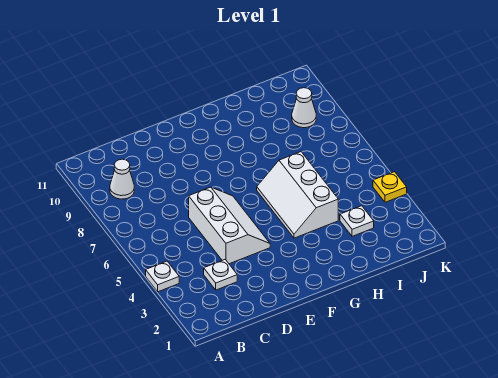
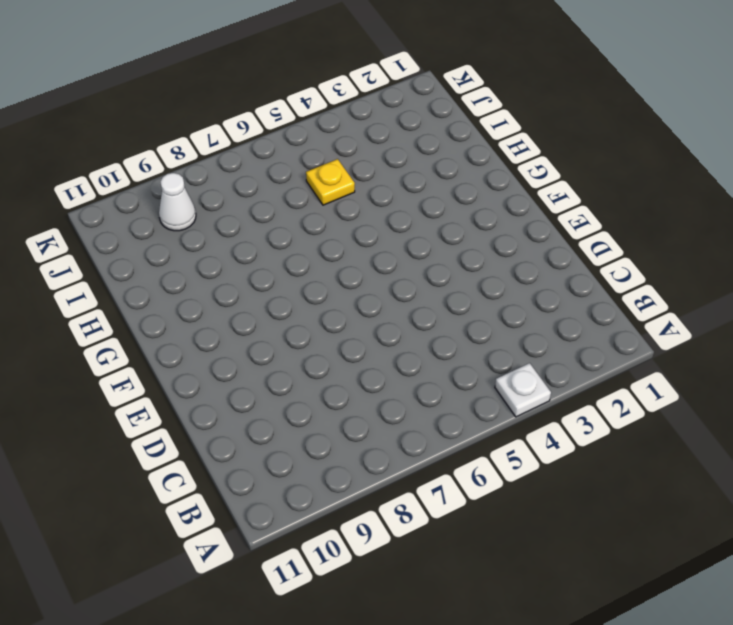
yellow plate I5 level 1 -> yellow plate K4 level 1
none -> white cone B9 level 1
none -> white plate C3 level 1

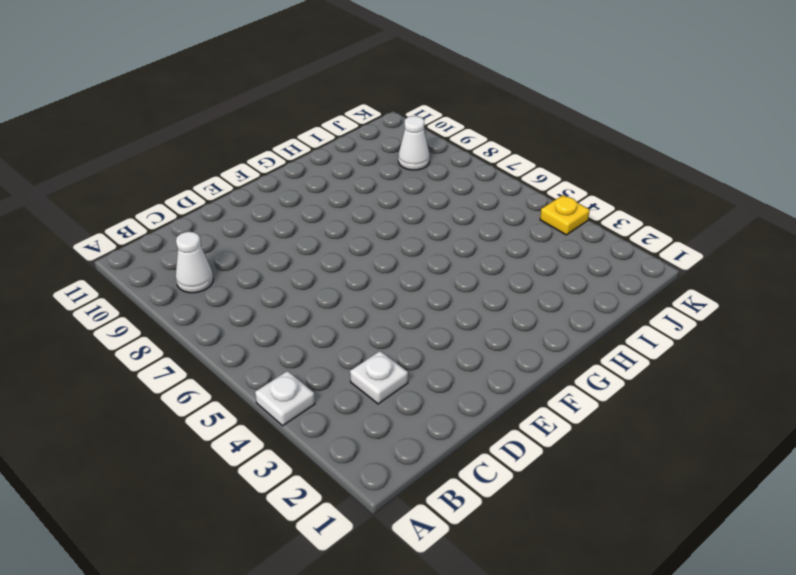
none -> white slope D4:E6 level 1 top D
none -> white slope G4:H6 level 1 top H

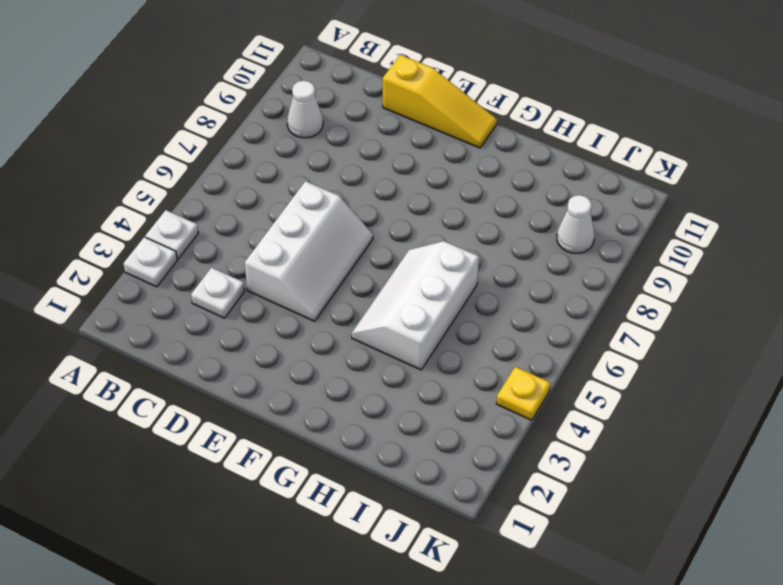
white plate A3 level 1 -> white plate I3 level 1
yellow slope D11:F11 level 1 top D -> none

